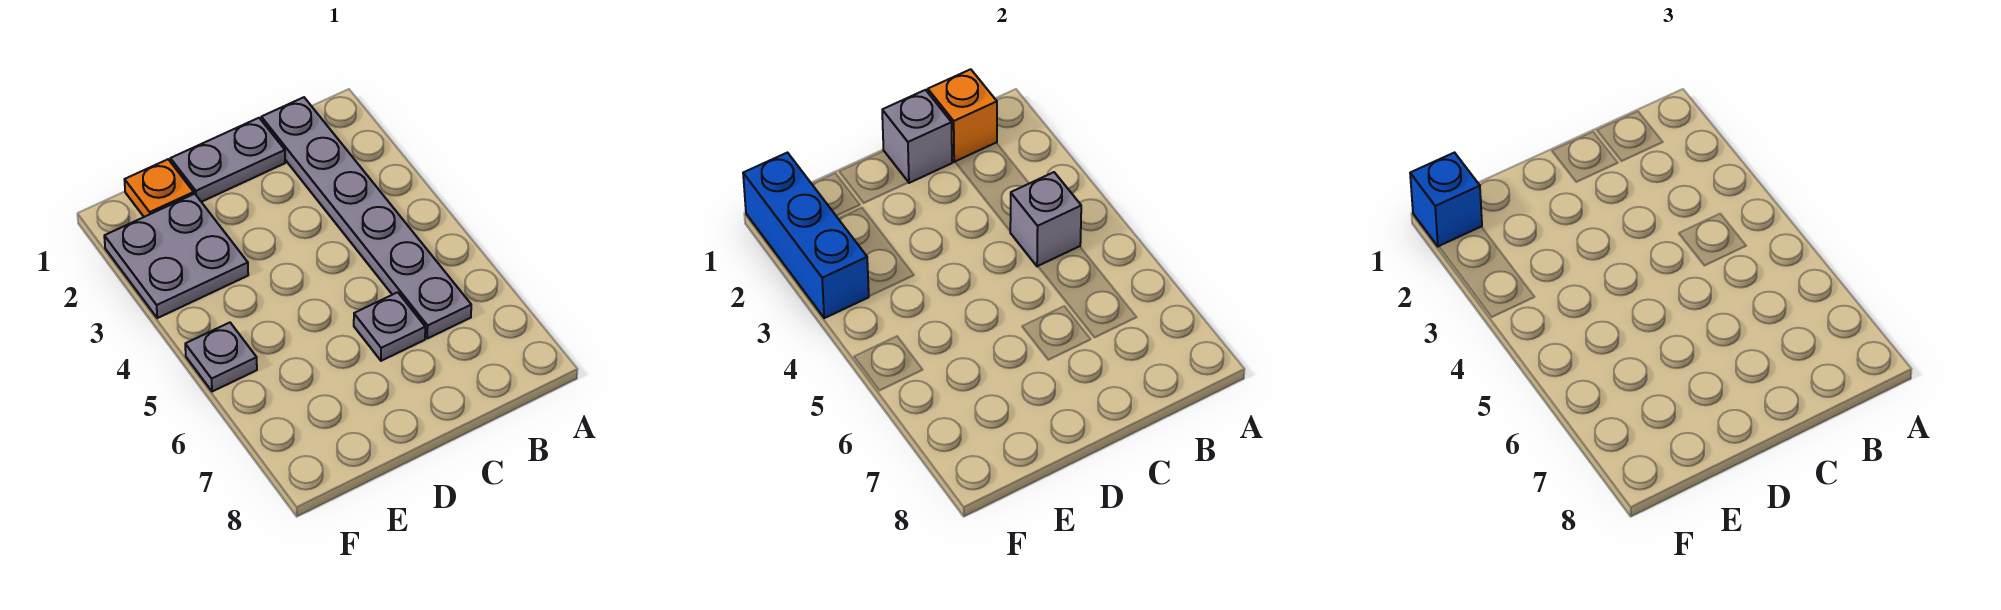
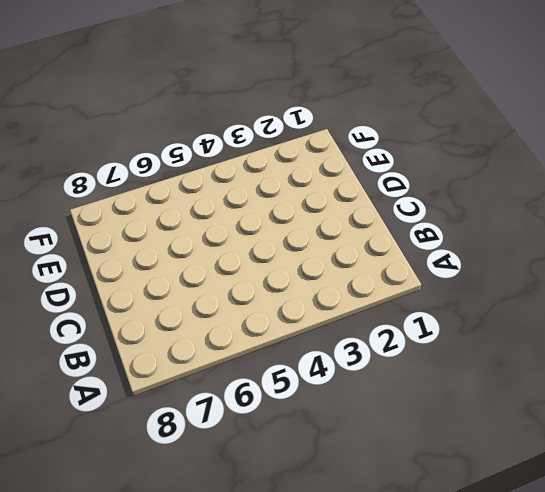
none -> grey plate B1:B6 level 1
none -> grey plate C1:D1 level 1

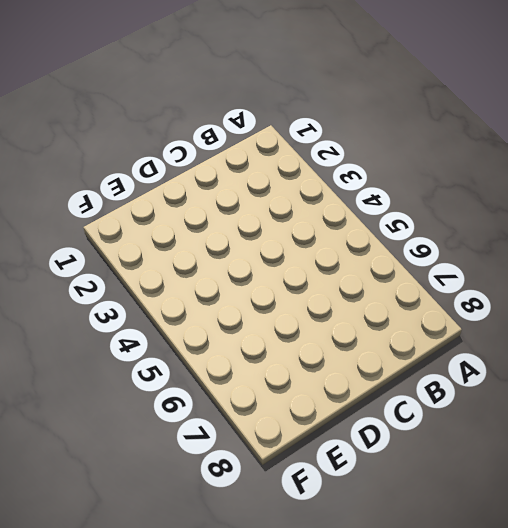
none -> grey plate B1:B6 level 1
none -> grey plate C1:D1 level 1

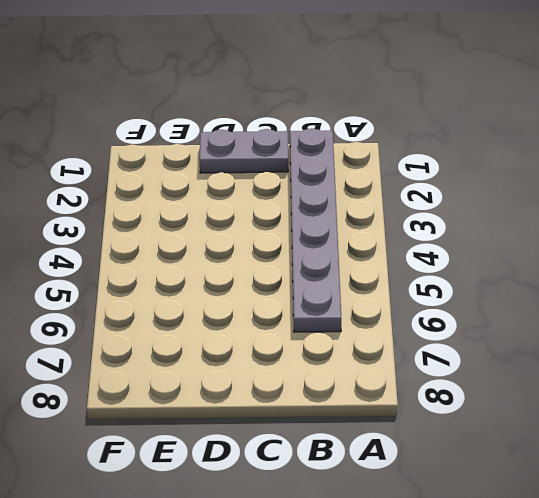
none -> grey plate C6 level 1
none -> orange plate E1 level 1

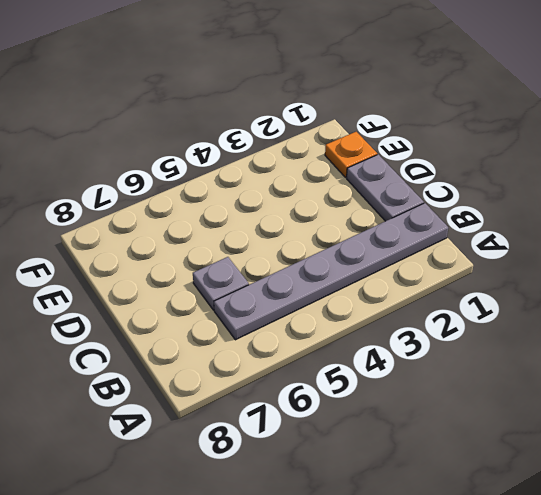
none -> grey plate E2:F3 level 1
none -> grey plate F5 level 1

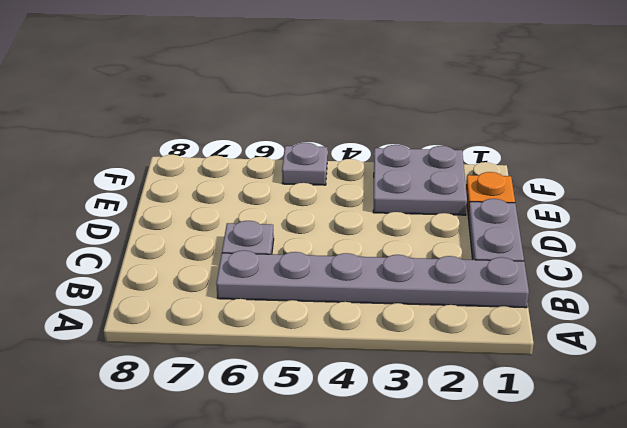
none -> orange brick B1 level 2
none -> grey brick B4 level 2

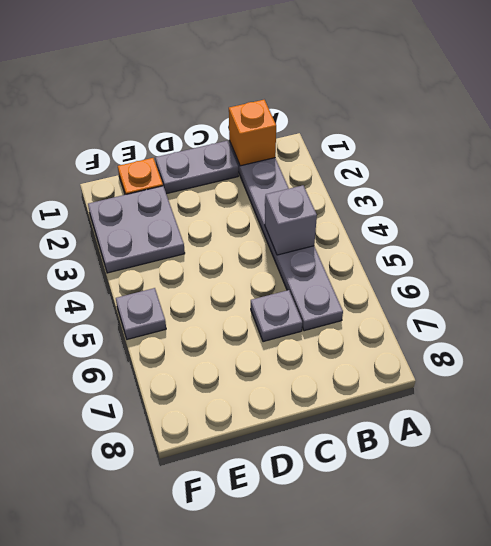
none -> grey brick C1 level 2
none -> blue brick F1:F3 level 2

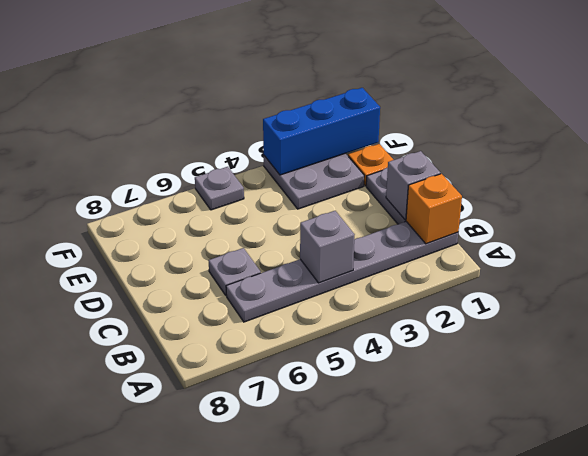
none -> blue brick F1 level 3

